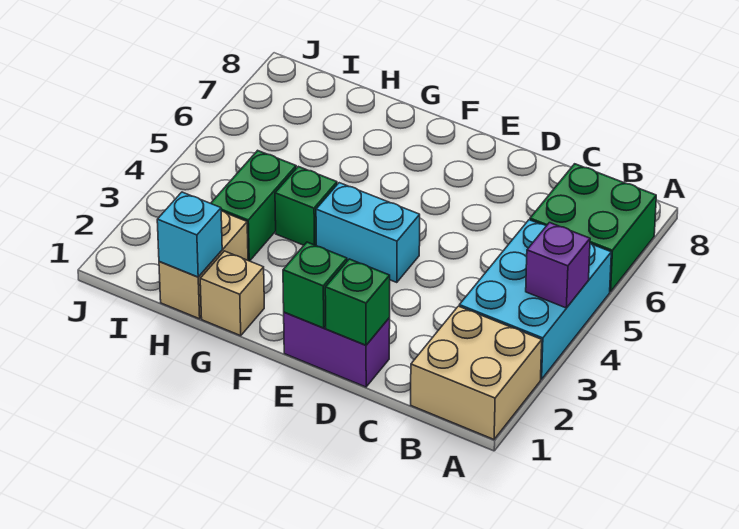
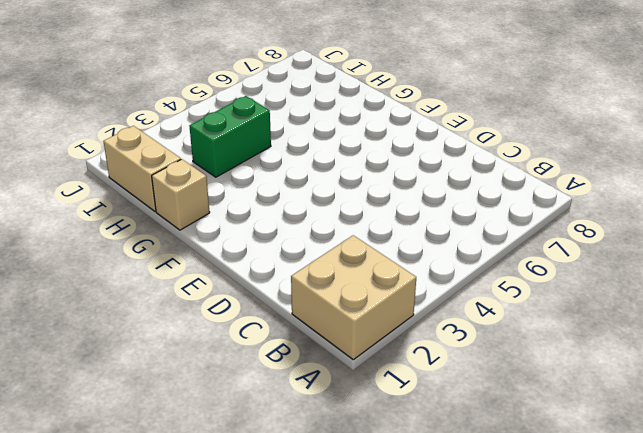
tan brick H1:I1 level 1 -> tan brick H1:H2 level 1
none -> cyan brick A3:B5 level 1
none -> green brick A6:B7 level 1
none -> purple brick D1:E1 level 1

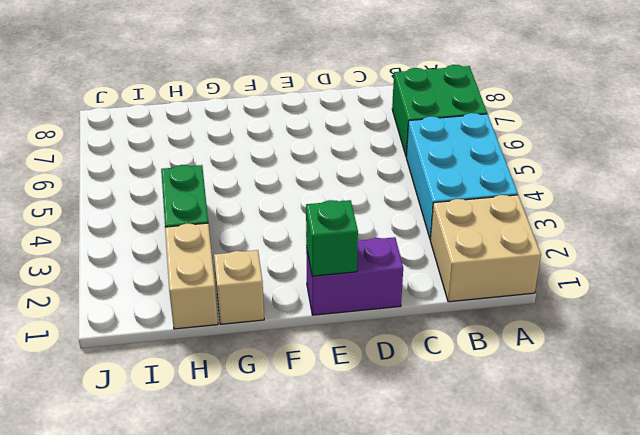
none -> cyan brick E4:F4 level 1
none -> green brick G4 level 1
none -> purple brick A4 level 2

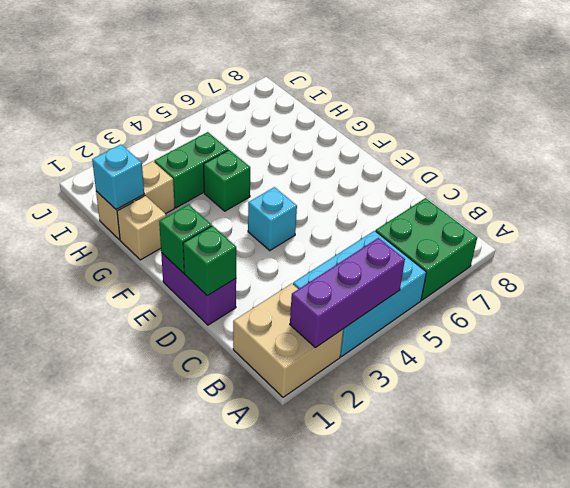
purple brick A2:A4 level 2 -> purple brick A4 level 2
cyan brick E4 level 1 -> cyan brick E4:F4 level 1

